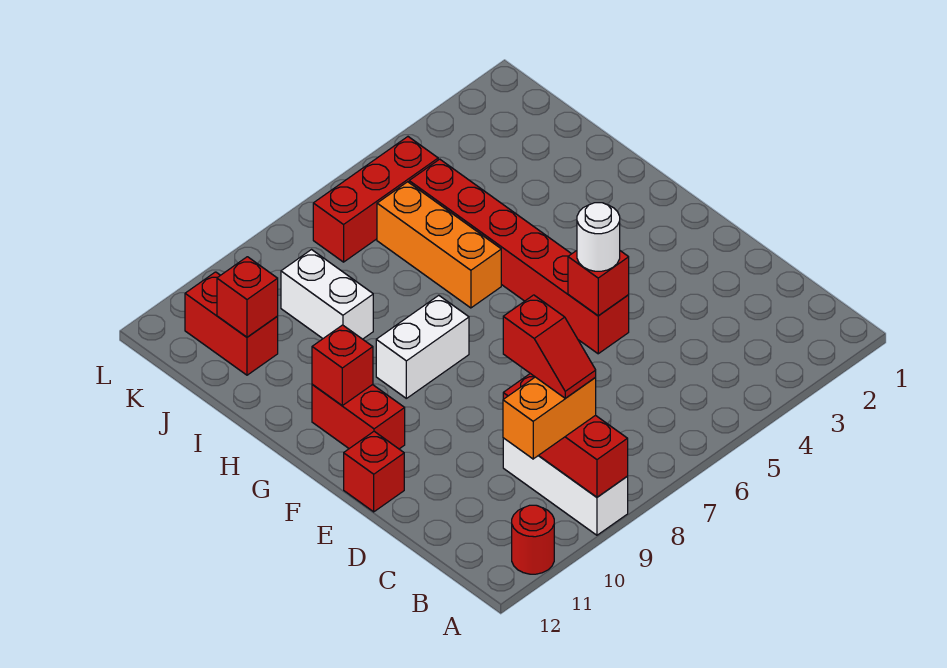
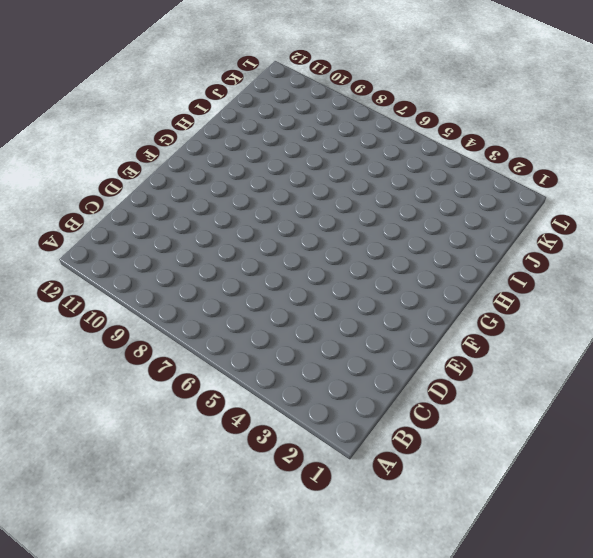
none -> white brick A9:C9 level 1
none -> red round brick A11 level 1
none -> red brick E5:J5 level 1

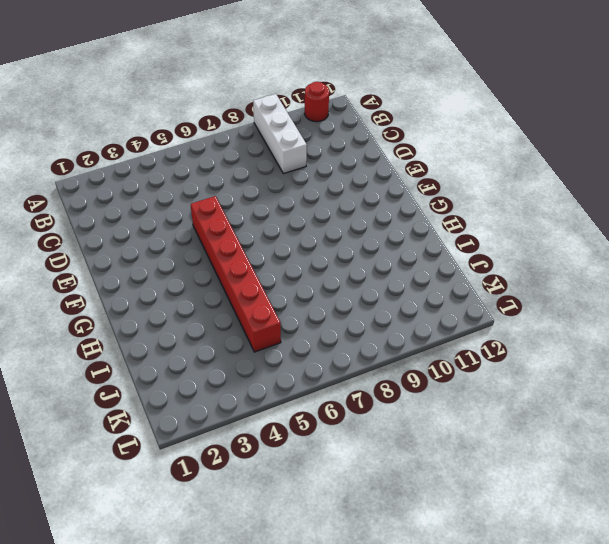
none -> red brick E12 level 1
none -> red brick F11:G11 level 1
none -> white brick G8:G9 level 1

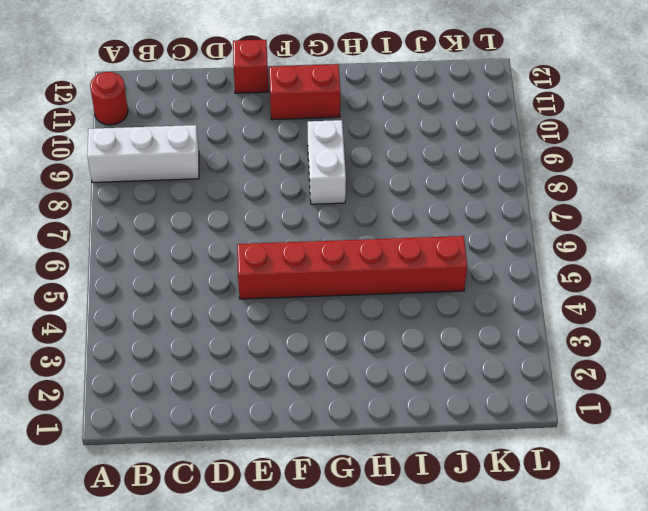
none -> orange brick H6:J6 level 1
none -> white brick I9:J9 level 1
none -> red brick J11:K11 level 1

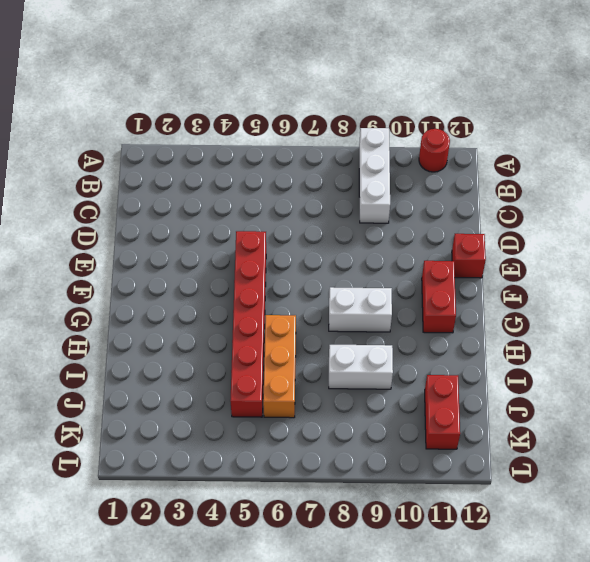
white brick I8:I9 level 1 -> white brick I9:J9 level 1
none -> red brick K5:K7 level 1
none -> red brick A9:C9 level 2
none -> red brick E5 level 2

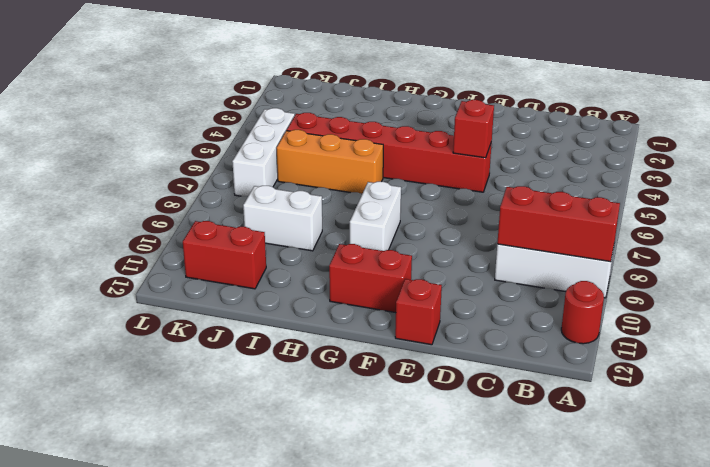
white brick K5:K7 level 1 -> red brick K5:K7 level 1
none -> red brick G11 level 2
none -> red brick J11 level 2
none -> orange brick B9:B10 level 3

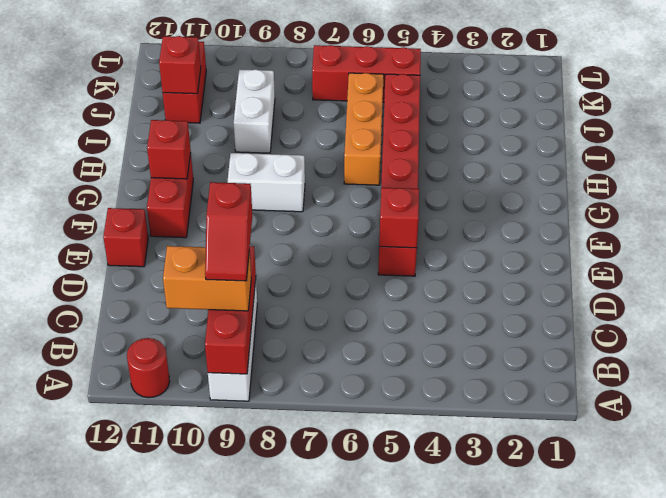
none -> white round brick E5 level 3

